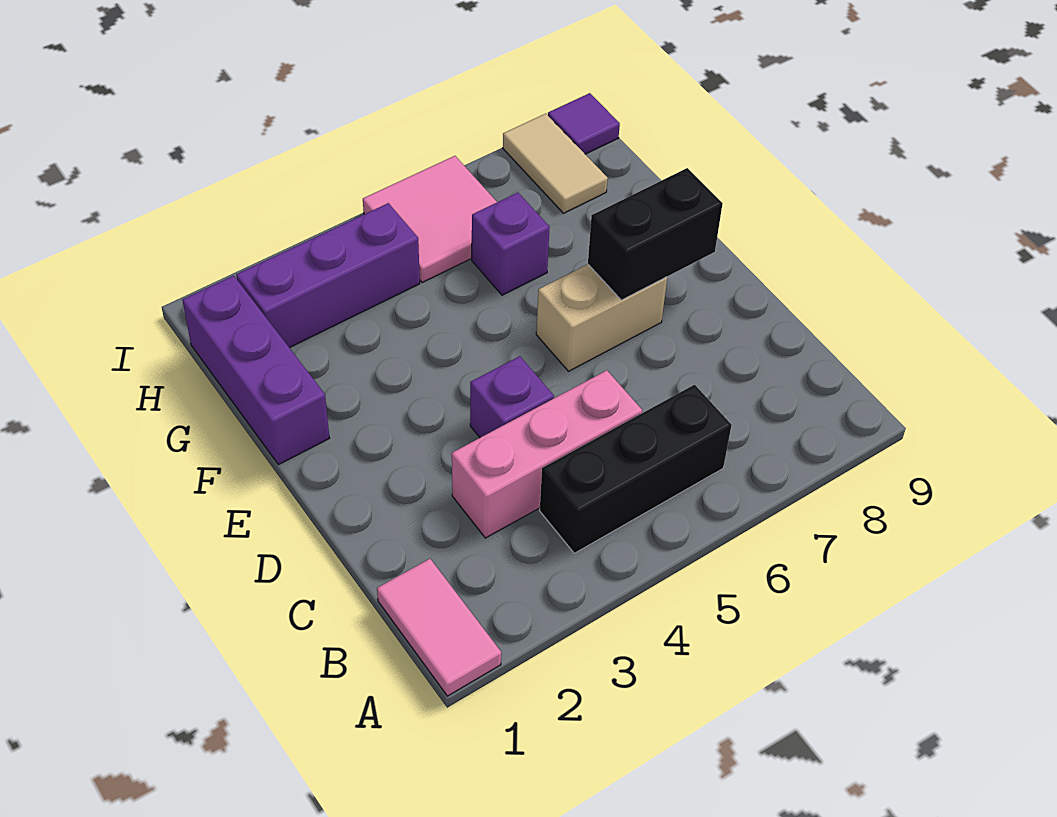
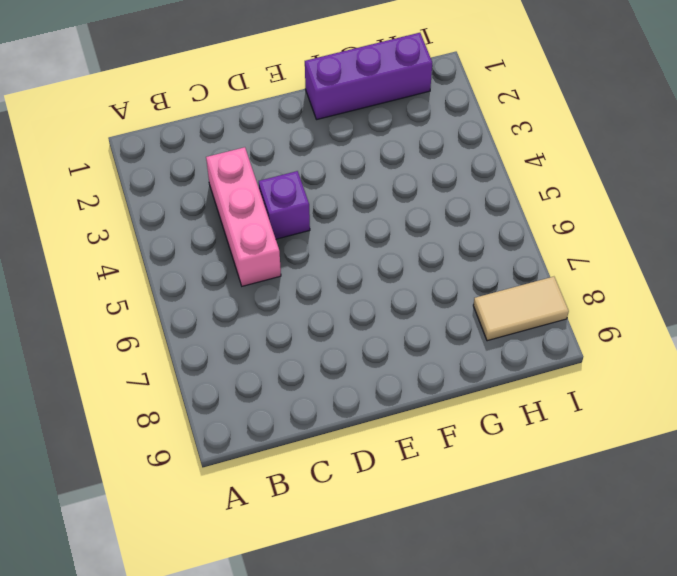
none -> pink tile A1:B1 level 1
none -> black brick B4:B6 level 1
none -> tan brick E6:E7 level 1

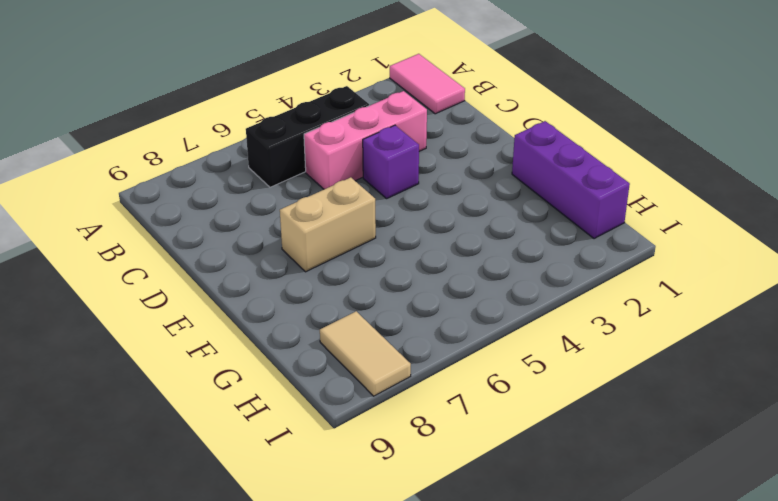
none -> purple brick G6 level 1
none -> purple brick H2:H4 level 1
none -> pink tile H5:I6 level 1

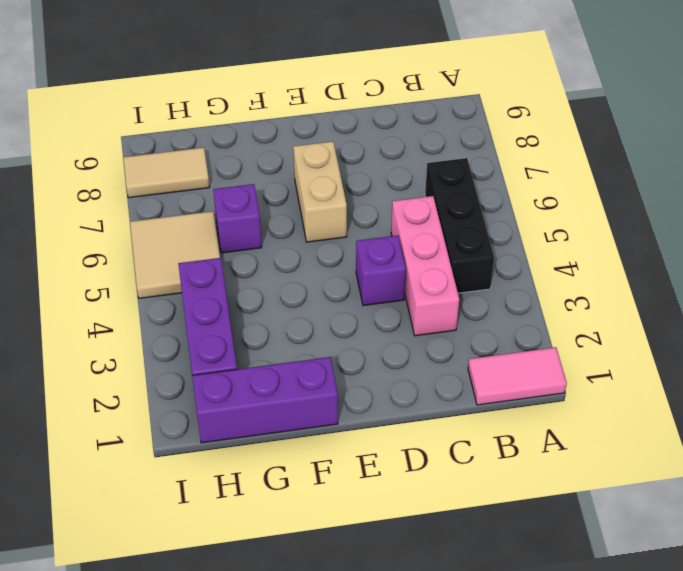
tan tile H5:I6 level 1 -> pink tile H5:I6 level 1
none -> purple tile I9 level 1
none -> black brick E7:E8 level 2

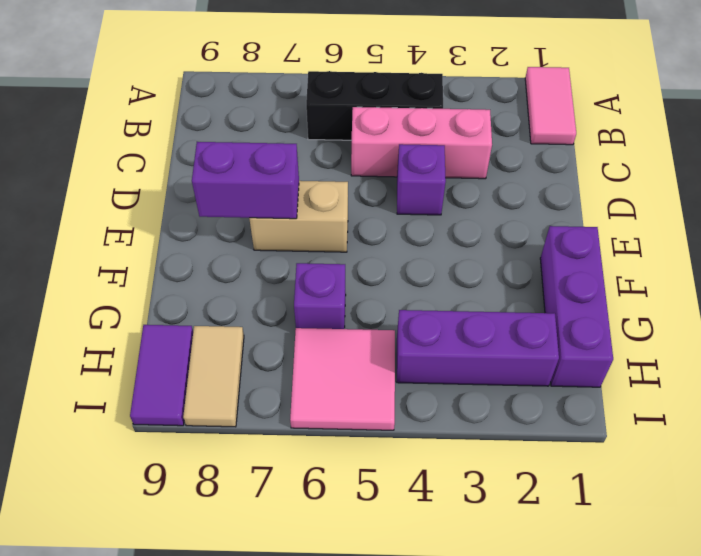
purple brick E7:E8 level 2 -> black brick E7:E8 level 2
purple tile H9:I9 level 1 -> purple tile I9 level 1

